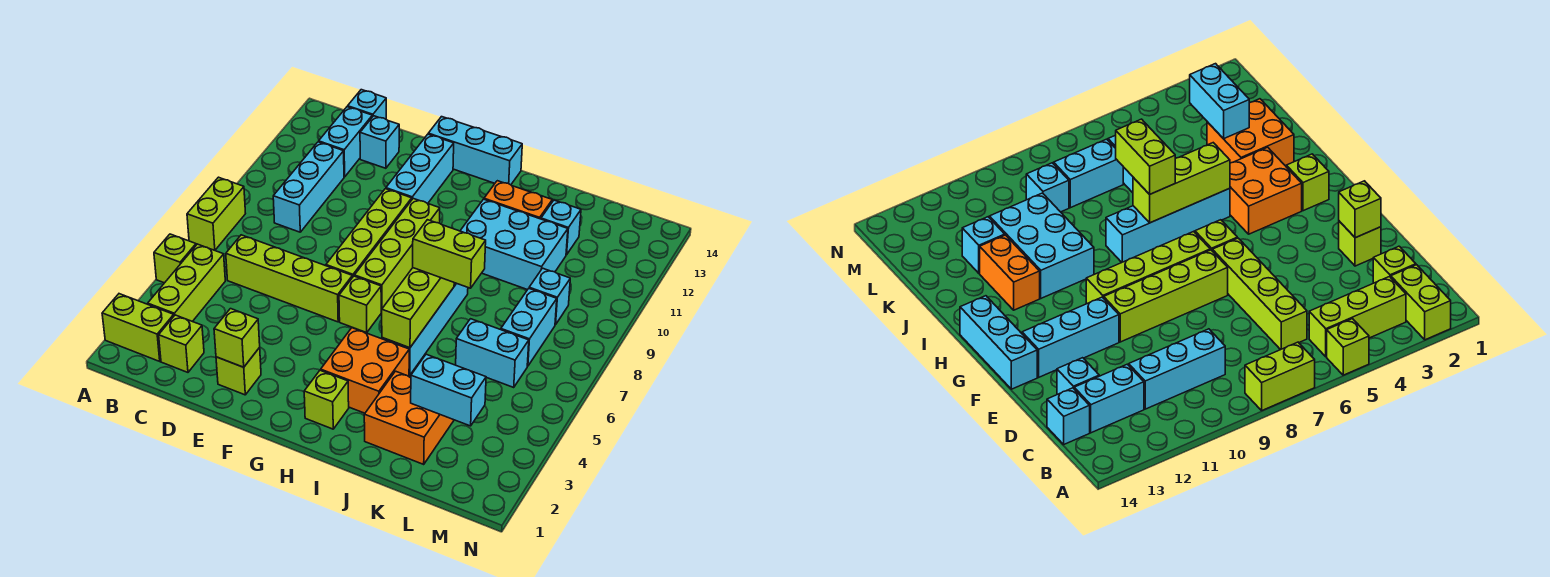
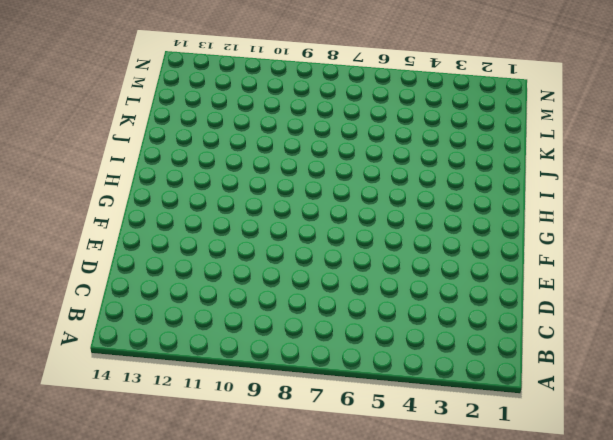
none -> lime brick A2:B2 level 1
none -> lime brick A5 level 1
none -> lime brick A7:A8 level 1
none -> lime brick B3:B5 level 1

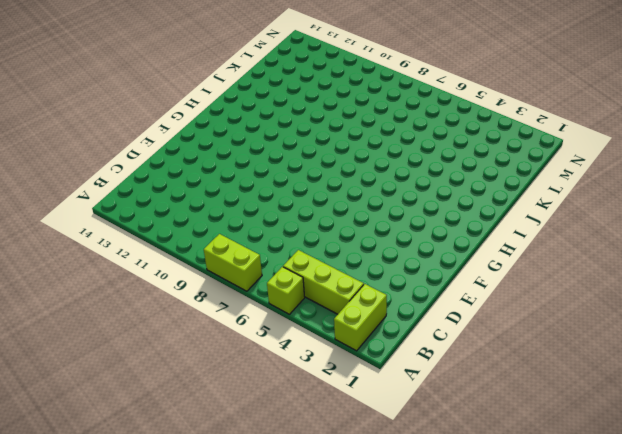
none -> lime brick C2 level 1
none -> lime brick C6:F6 level 1
none -> cyan brick C9:C11 level 1
none -> cyan brick C12:C13 level 1

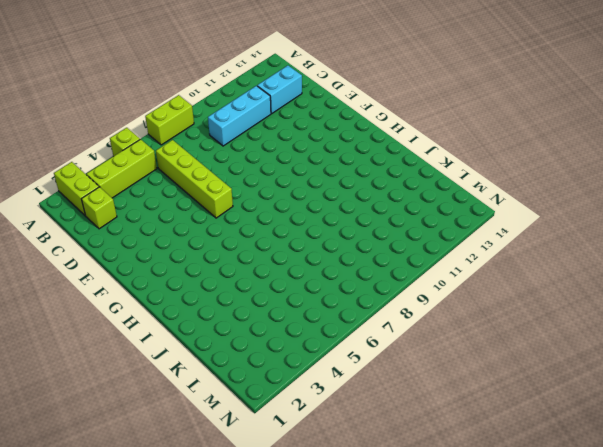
none -> cyan brick C14 level 1
none -> cyan brick D13 level 1
none -> lime brick E2 level 1
none -> lime brick F7:F10 level 1

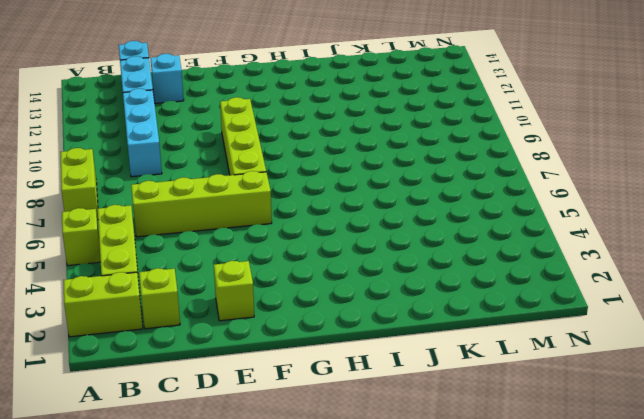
none -> cyan brick F11:F13 level 1
none -> cyan brick F14:H14 level 1
none -> lime brick G6 level 1
none -> lime brick G7:G10 level 1

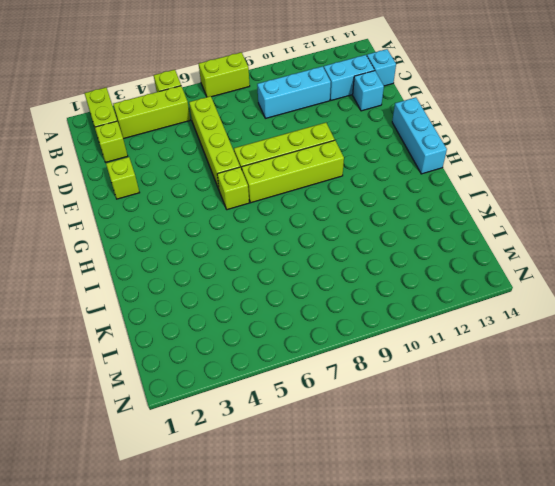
none -> cyan brick F11:F13 level 1
none -> lime brick H2 level 1
none -> orange brick H3:I4 level 1
none -> cyan brick I5:I8 level 1

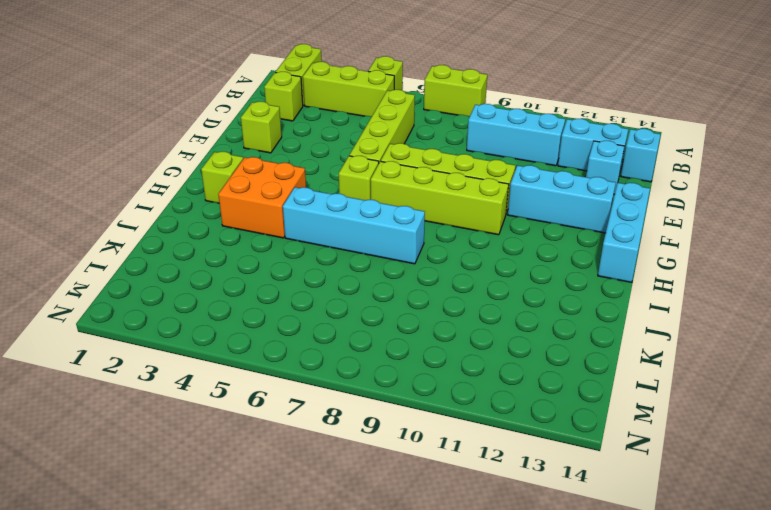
none -> cyan brick I10:K11 level 1
none -> orange brick I12:J12 level 1
none -> orange brick J2:K3 level 1
none -> cyan brick K6:L6 level 1

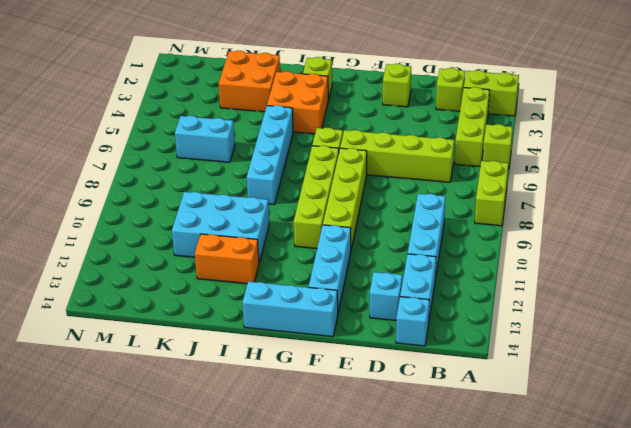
none -> cyan brick K12 level 1
none -> cyan brick L7:L8 level 1
none -> cyan brick L9 level 1
none -> lime brick E2 level 2

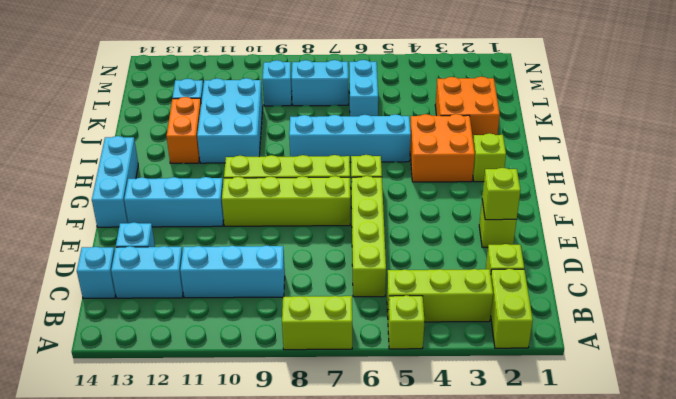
none -> lime brick I5:I7 level 2
none -> cyan brick K3:L3 level 2
none -> lime brick I7:J7 level 3

